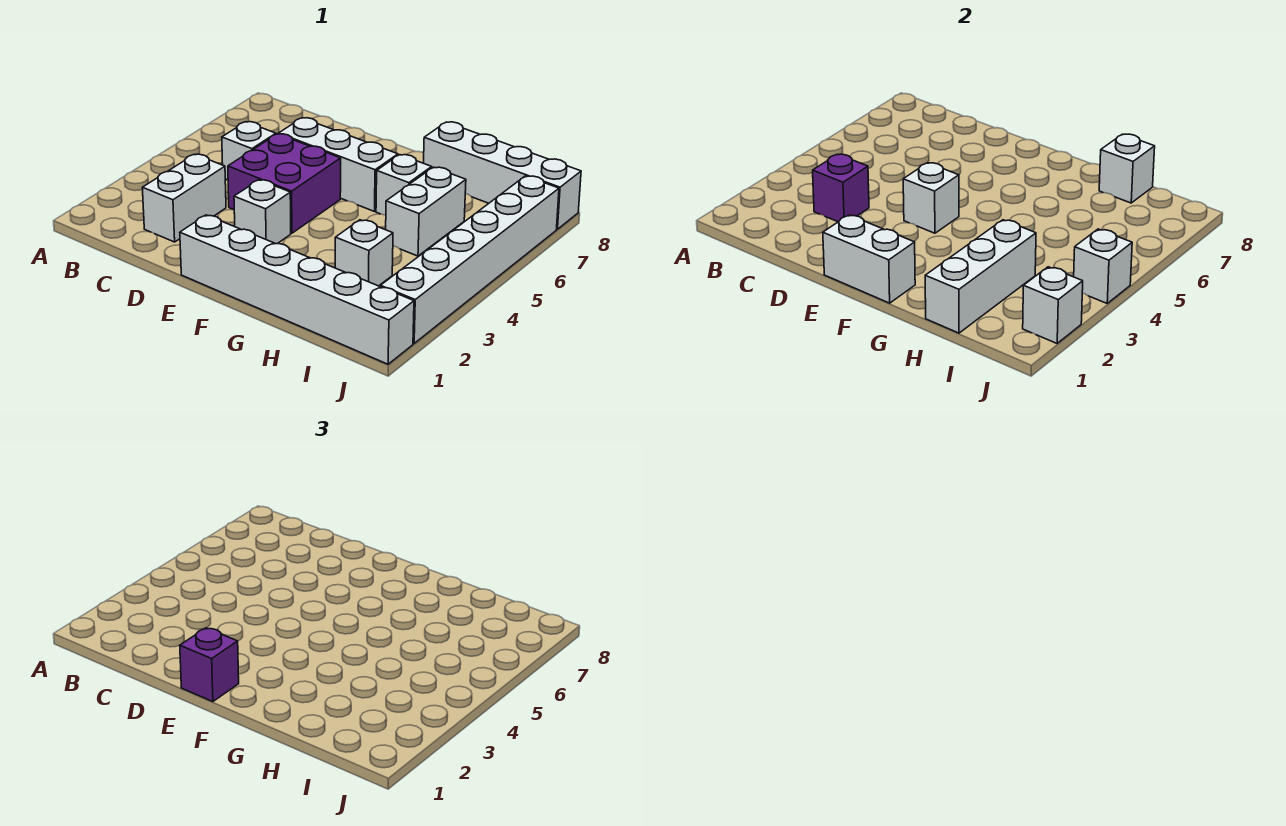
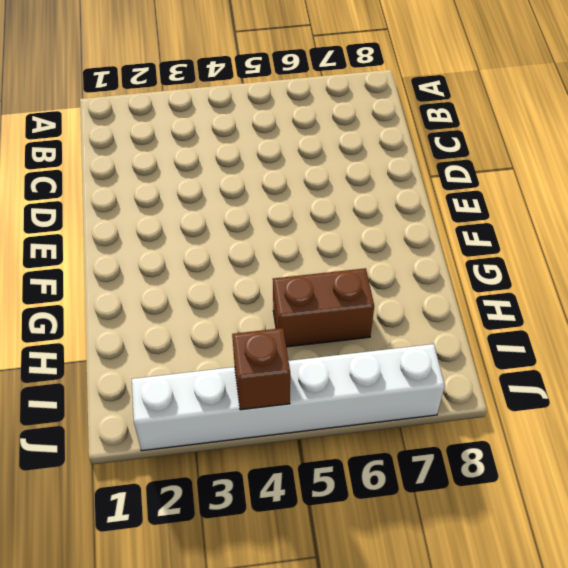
brown brick H5:H6 level 1 -> white brick H5:H6 level 1
brown brick J4 level 2 -> white brick J4 level 2
none -> white brick C2:C3 level 1
none -> white brick C5 level 1
none -> purple brick D4:E5 level 1

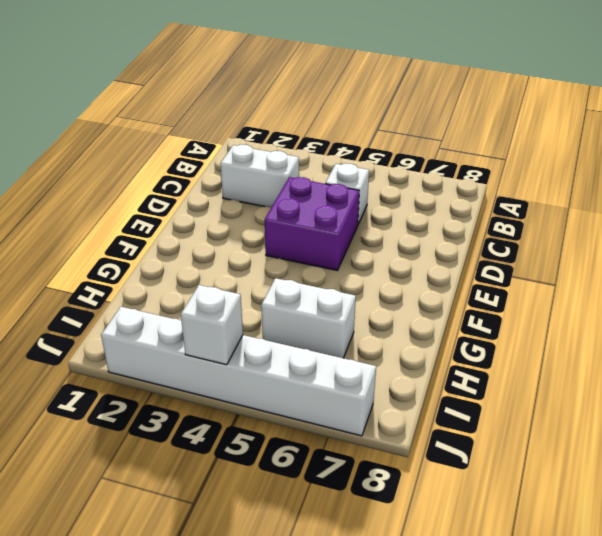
none -> white brick D6:F6 level 1
none -> white brick E1:J1 level 1
none -> white brick E3 level 1

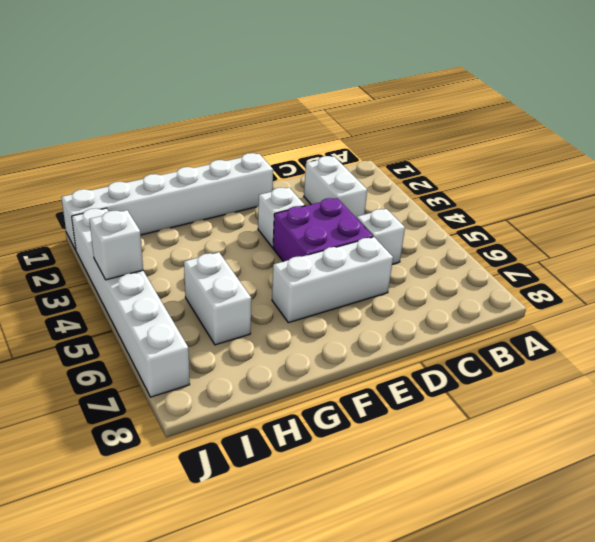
none -> white brick G6 level 1
none -> white brick G8:J8 level 1
none -> white brick H3 level 1

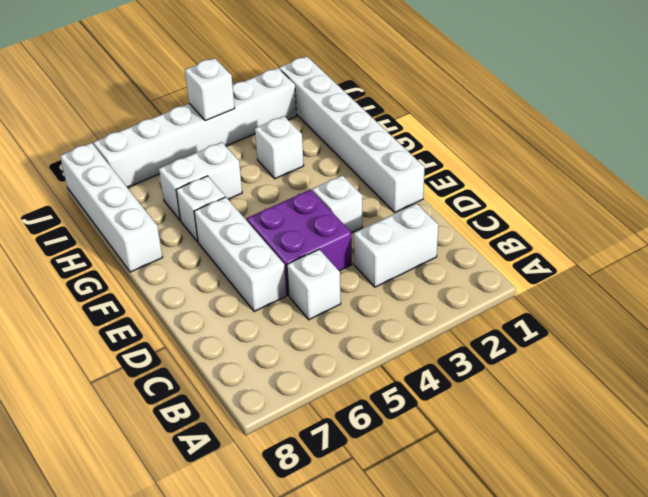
none -> purple brick C3 level 2
none -> white brick E1:F1 level 2
none -> white brick E4 level 2

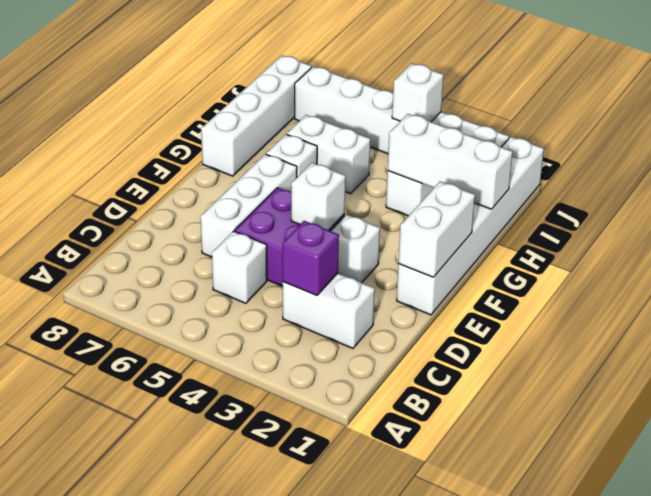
none -> white brick H8 level 2
none -> white brick J2 level 2
none -> purple brick E1 level 3

